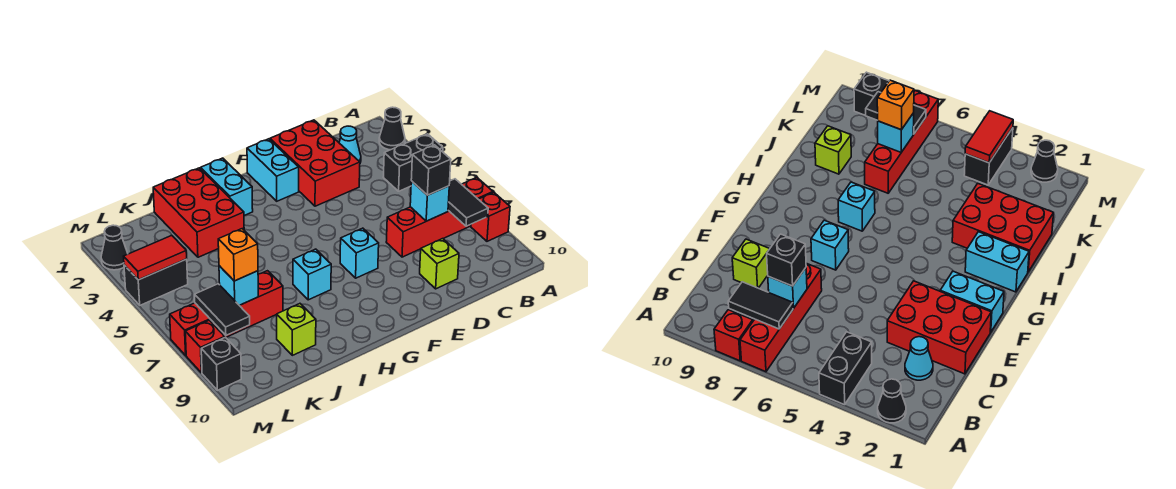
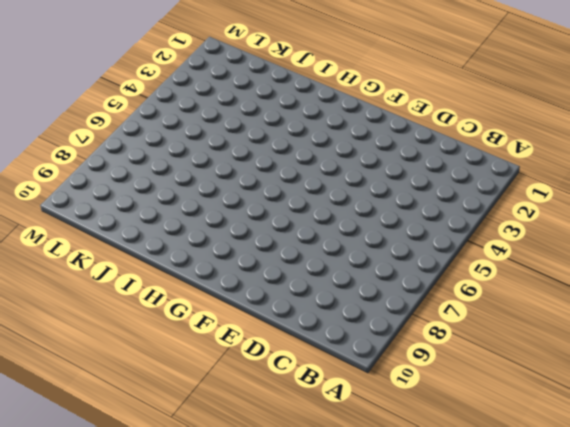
none -> black cone A2 level 1
none -> black brick A4:B4 level 1
none -> red brick A7:D7 level 1

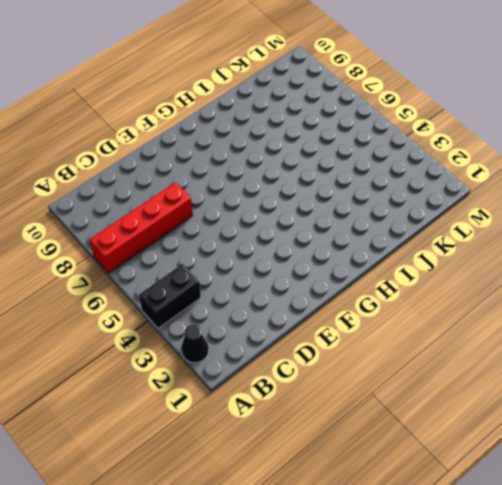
none -> red brick A8 level 1
none -> cyan cone C2 level 1
none -> red brick D1:E3 level 1

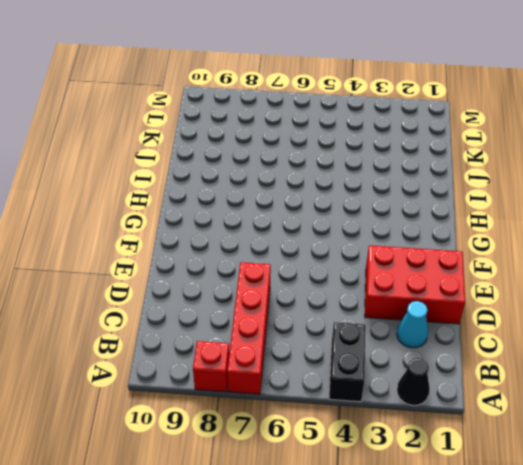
none -> lime brick D9 level 1
none -> cyan brick F1:F2 level 1
none -> cyan brick F7 level 1

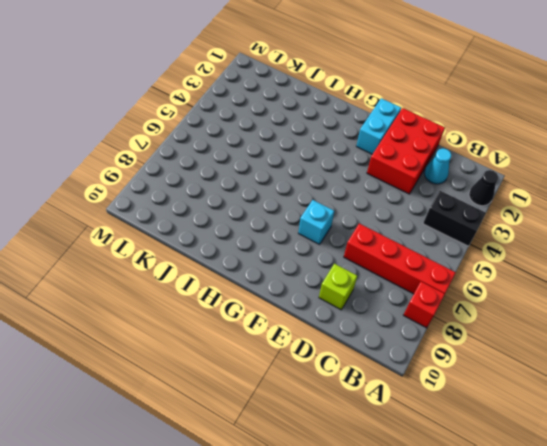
none -> cyan brick H1:H2 level 1
none -> cyan brick H7 level 1
none -> red brick I1:J3 level 1

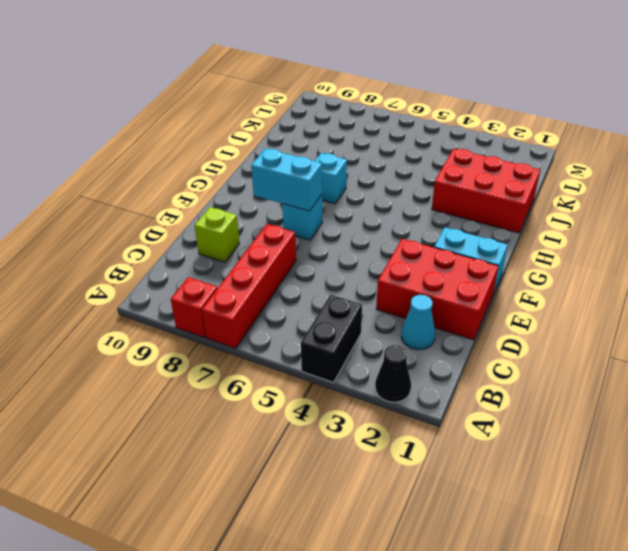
cyan brick F7:F8 level 2 -> cyan brick H1:H2 level 1
none -> red brick J7:M7 level 1
none -> lime brick J9 level 1
none -> black brick L4:M4 level 1

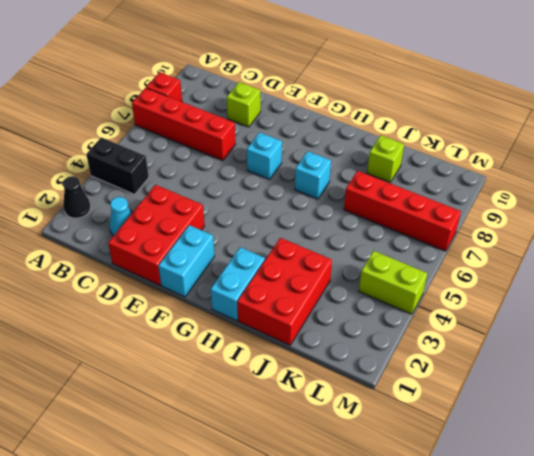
lime brick L4:M4 level 1 -> black brick L4:M4 level 1
none -> black cone M2 level 1
none -> red brick M8 level 1
none -> black brick M9 level 1

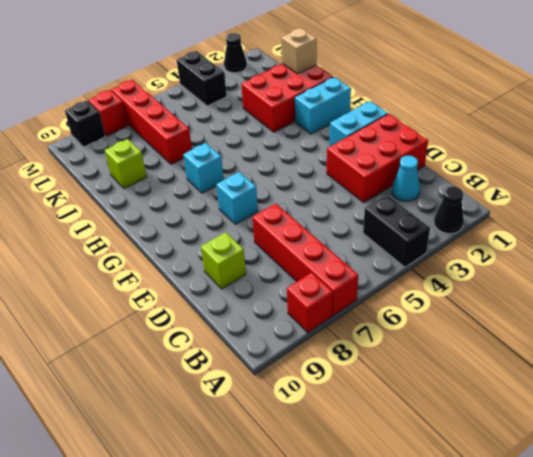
tan brick J1 level 2 -> none
none -> black tile B7:B8 level 2
none -> cyan brick C7 level 2
none -> cyan brick K7 level 2

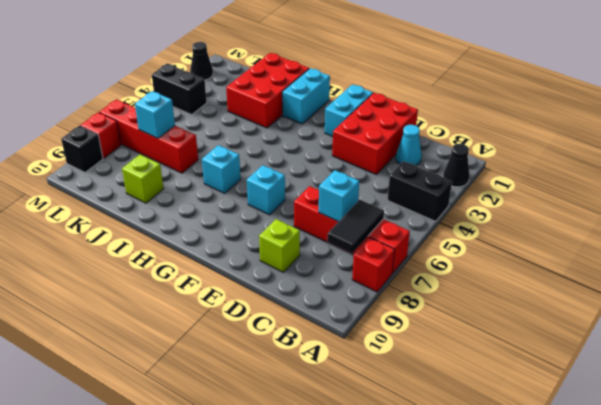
none -> red tile L4:M4 level 2
none -> black tile L7:L8 level 2
none -> black brick C7 level 3

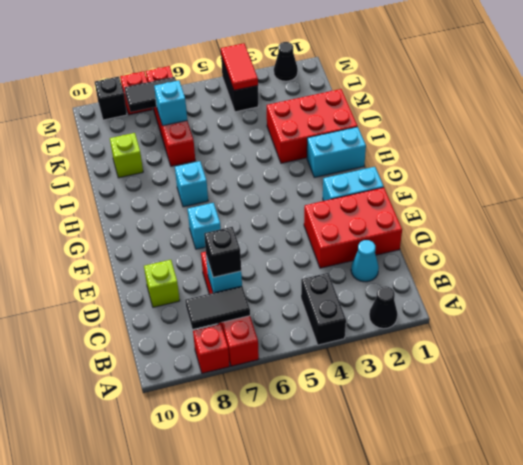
none -> orange brick K7 level 3

